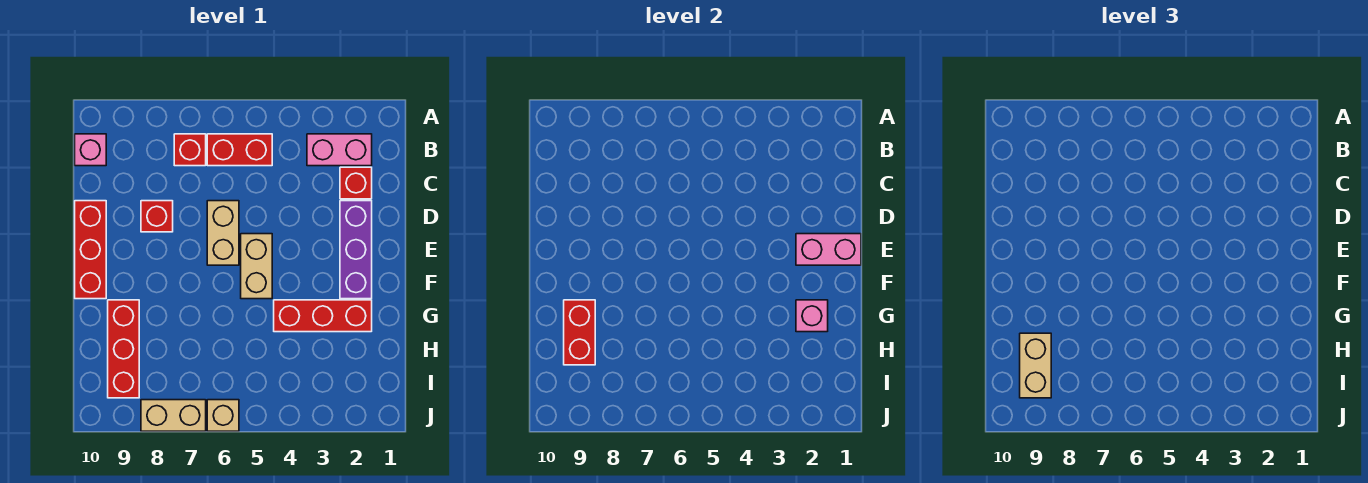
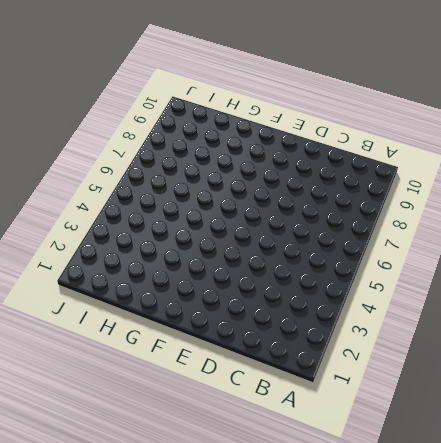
none -> pink brick B2:B3 level 1
none -> red brick B5:B6 level 1
none -> red brick B7 level 1

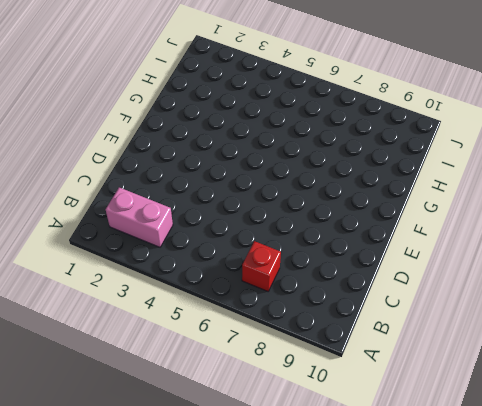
none -> red brick B5:B6 level 1
none -> pink brick B10 level 1
none -> red brick C2 level 1

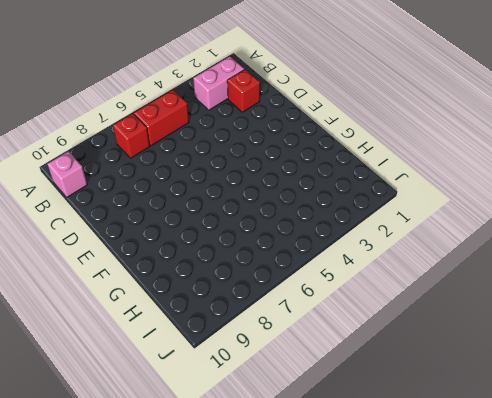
none -> purple brick D2:F2 level 1
none -> tan brick D6:E6 level 1
none -> red brick D8 level 1

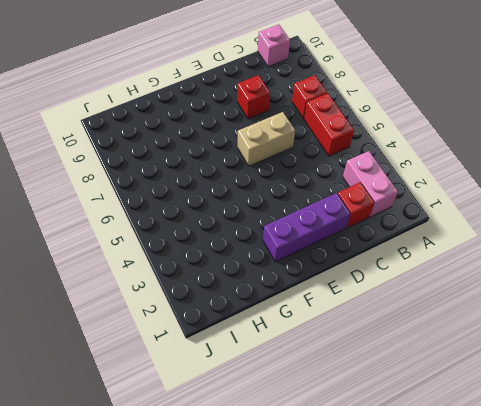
none -> red brick D10:F10 level 1
none -> tan brick E5:F5 level 1
none -> red brick G2:G4 level 1

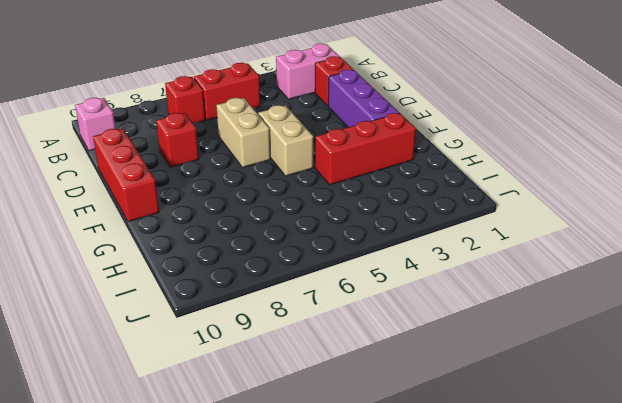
none -> red brick G9:I9 level 1
none -> tan brick J6 level 1
none -> tan brick J7:J8 level 1

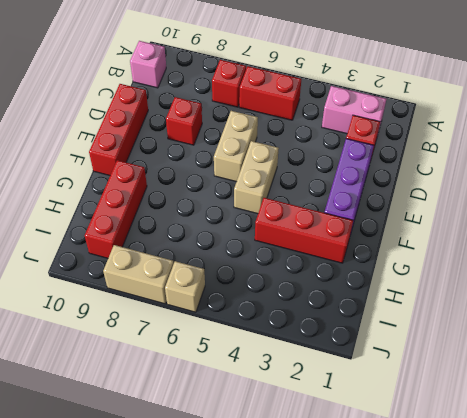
none -> pink brick E1:E2 level 2
none -> pink brick G2 level 2
none -> red brick G9:H9 level 2

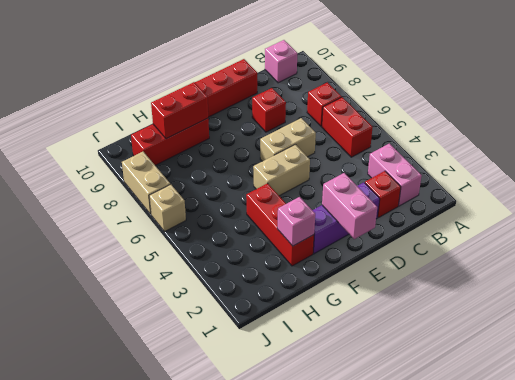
none -> tan brick H9:I9 level 3

